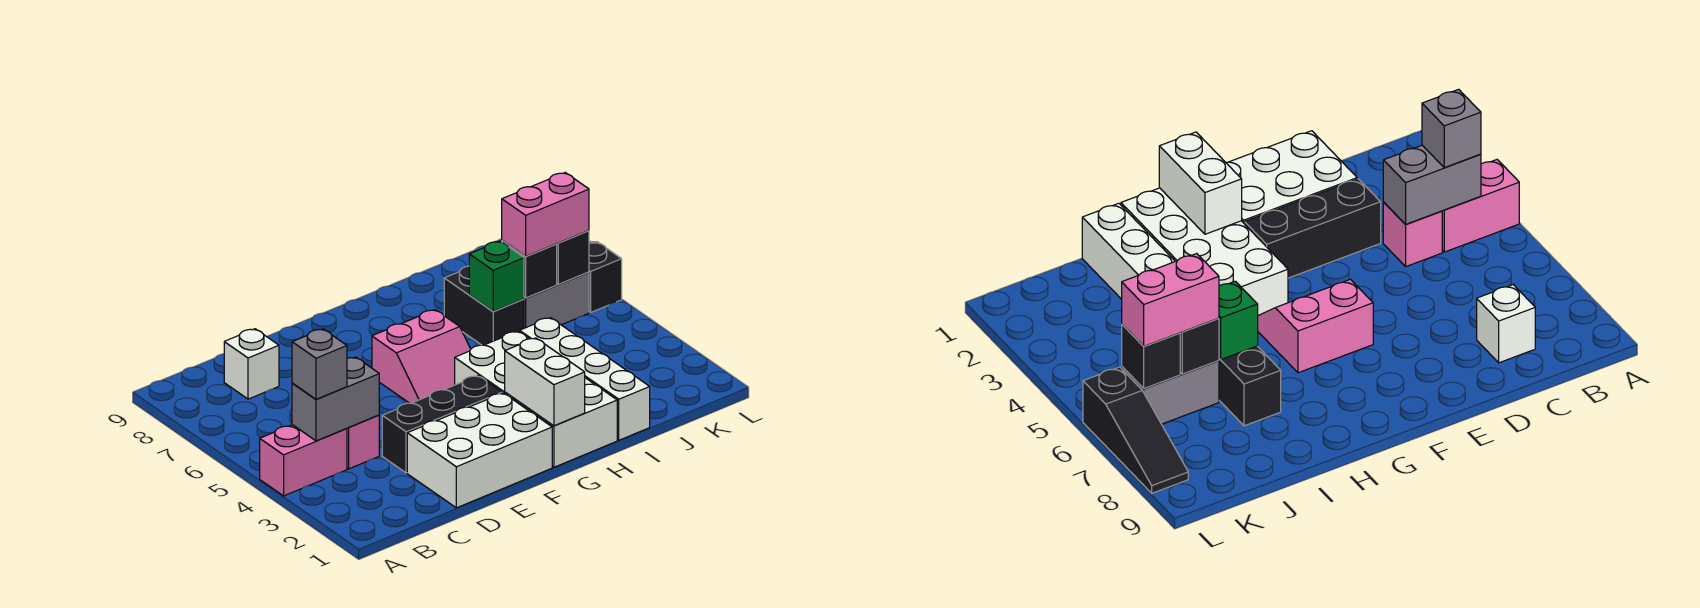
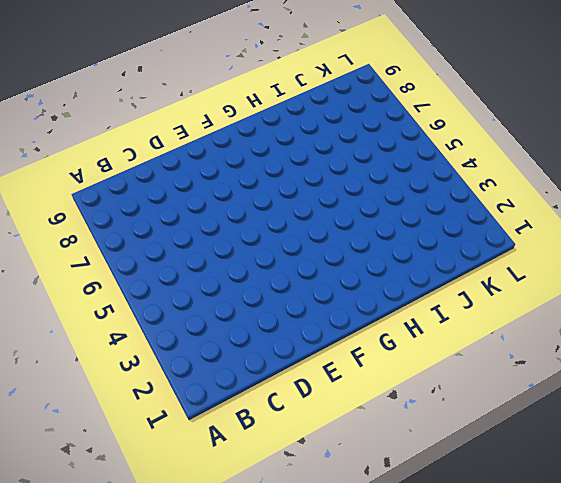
none -> pink brick A4:B4 level 1
none -> pink brick C4 level 1
none -> white brick C8 level 1

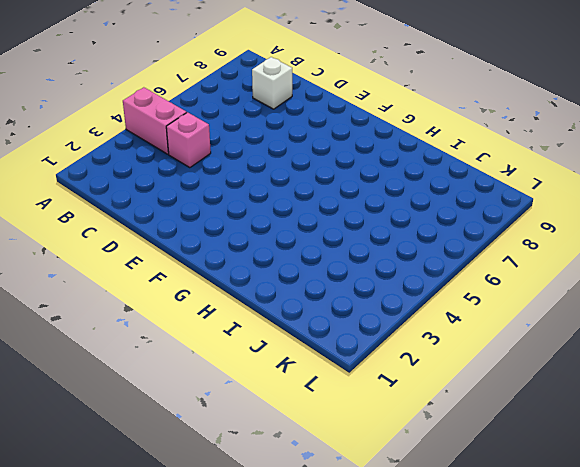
none -> white brick D1:F2 level 1
none -> black brick D3:F3 level 1
none -> pink slope F5:G6 level 1 top 6

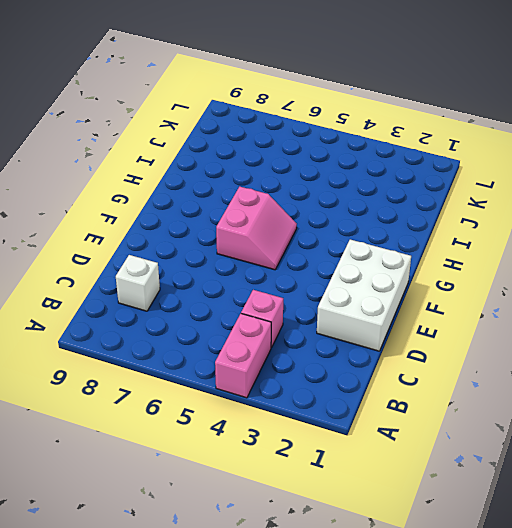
none -> black brick D3:F3 level 1
none -> white brick G1:H4 level 1
none -> white brick I1:I4 level 1

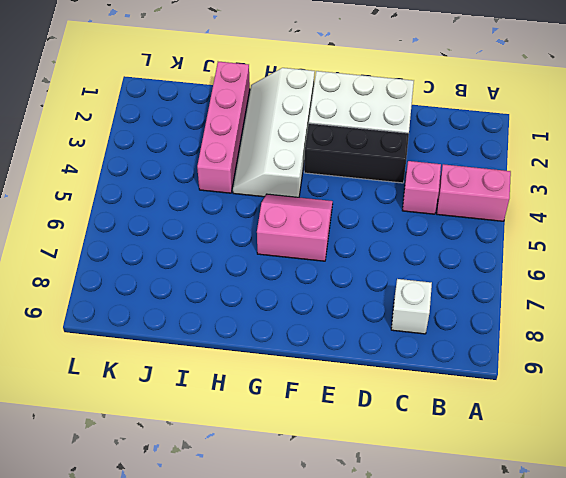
white slope G1:H4 level 1 top G -> white brick G1:H4 level 1
pink brick I1:I4 level 1 -> white brick I1:I4 level 1
none -> black brick I6:I7 level 1
none -> grey brick J6:K6 level 1
none -> black slope L6:L8 level 1 top 6

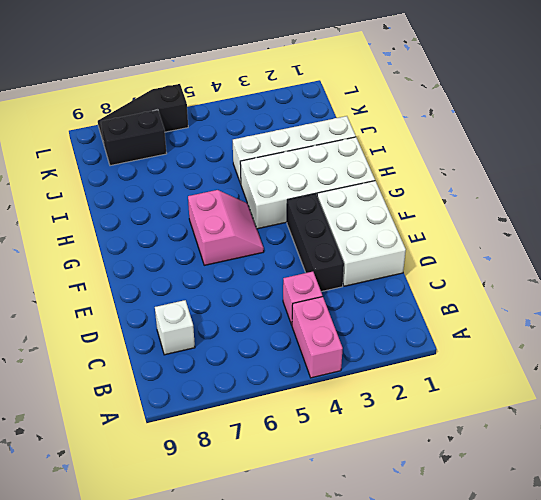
black brick K7:K8 level 1 -> black brick I6:I7 level 1
none -> grey brick J6:K6 level 1
none -> grey brick B4:C4 level 2
none -> white brick G1:G2 level 2

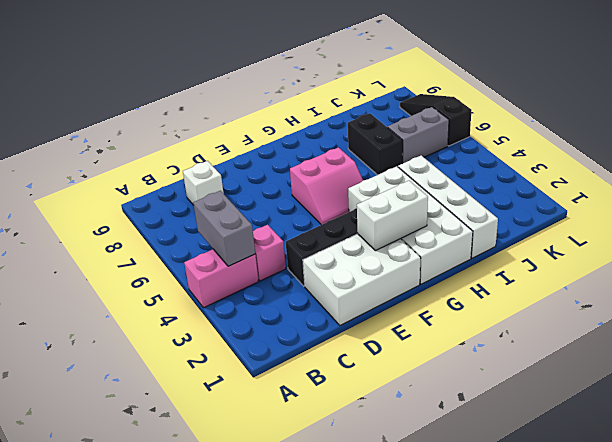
grey brick B4:B5 level 2 -> grey brick B4:C4 level 2
white brick F2:G2 level 2 -> white brick G1:G2 level 2
none -> green brick I6 level 2
none -> black brick J6 level 2
none -> black brick K6 level 2

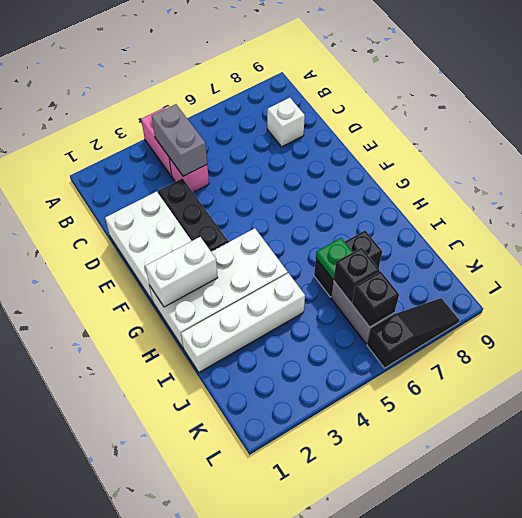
green plate I6 level 2 -> green brick I6 level 2
none -> pink slope F5:G6 level 1 top 6
none -> grey brick B4 level 3
none -> pink brick J6:K6 level 3

